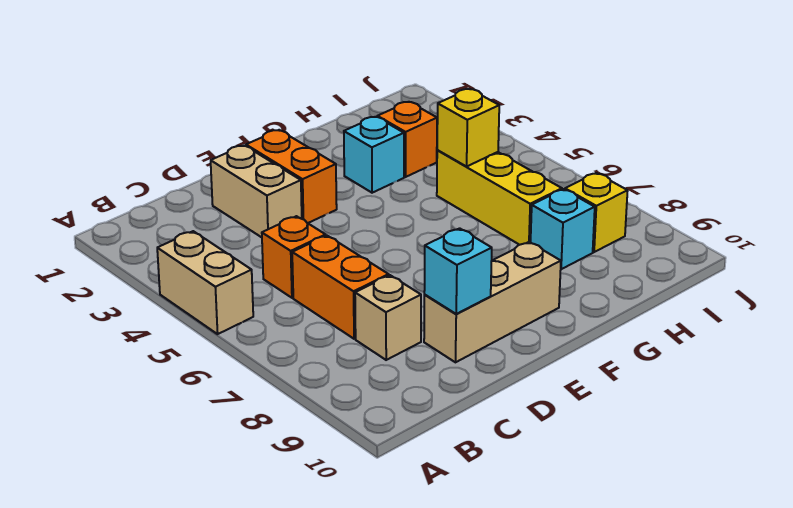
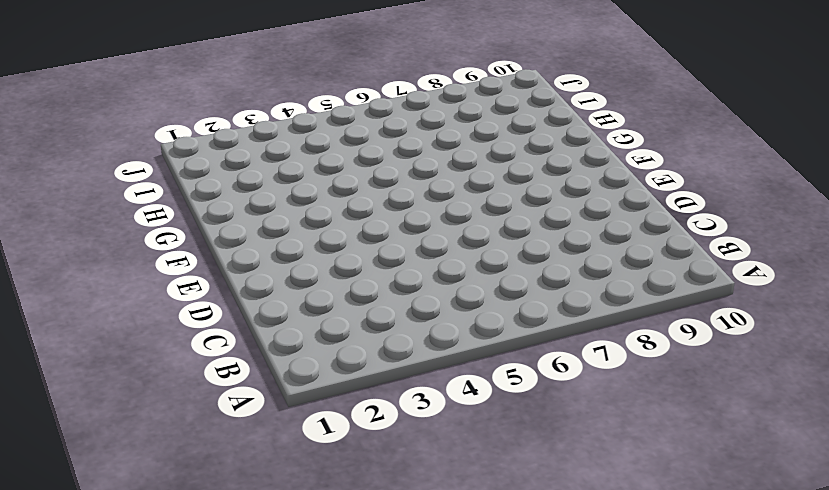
none -> tan brick A4:A5 level 1
none -> orange brick C5 level 1
none -> orange brick C6:C7 level 1

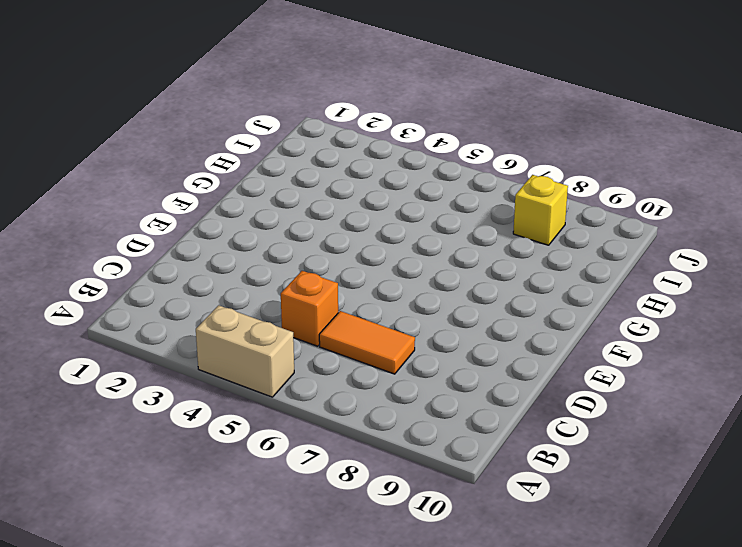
orange tile C6:C7 level 1 -> orange brick C6:C7 level 1
none -> tan brick C8 level 1
none -> tan brick D2:D3 level 1
none -> tan brick D9:F9 level 1

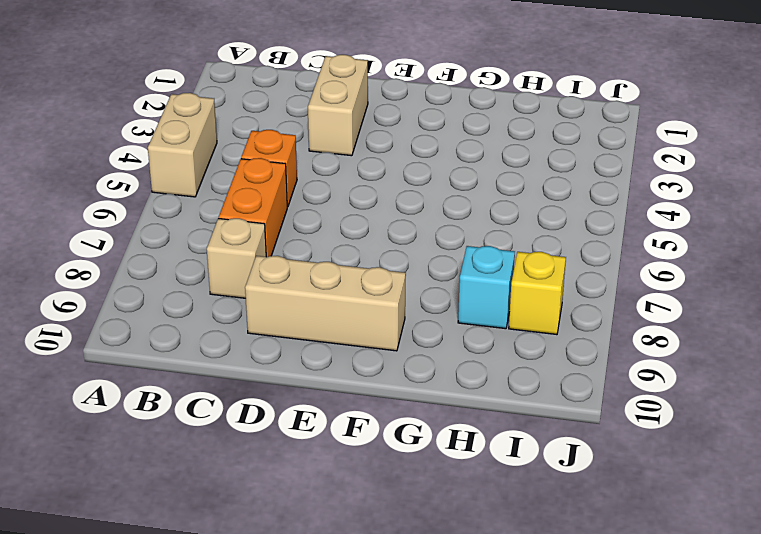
none -> orange brick E2:E3 level 1
none -> cyan brick G3 level 1
none -> orange brick H3 level 1

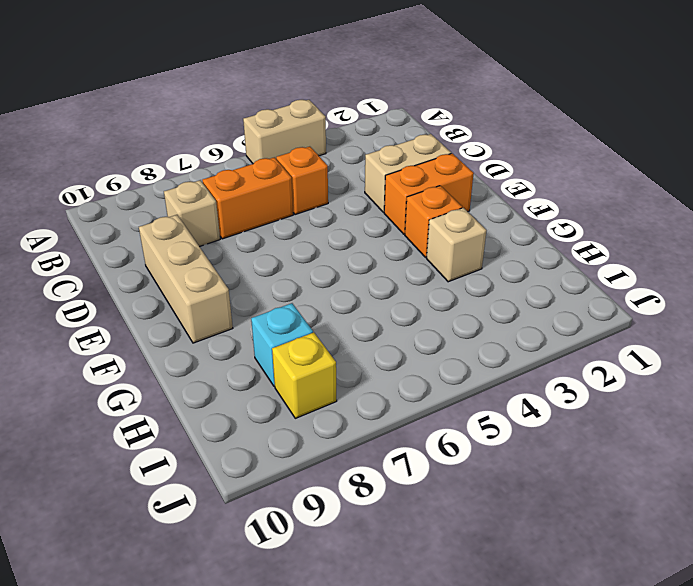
orange brick F3 level 1 -> orange brick H3 level 1
tan brick G3 level 1 -> cyan brick G3 level 1
none -> yellow brick H5:H7 level 1
none -> cyan brick D9 level 2
none -> yellow brick H5 level 2

